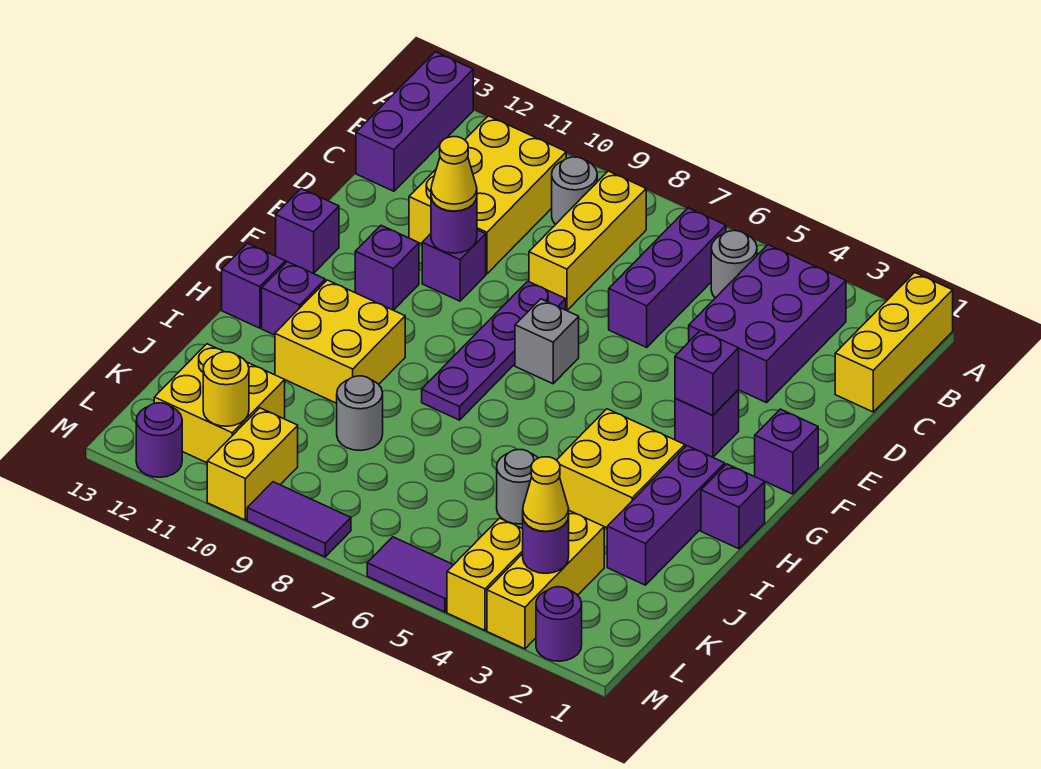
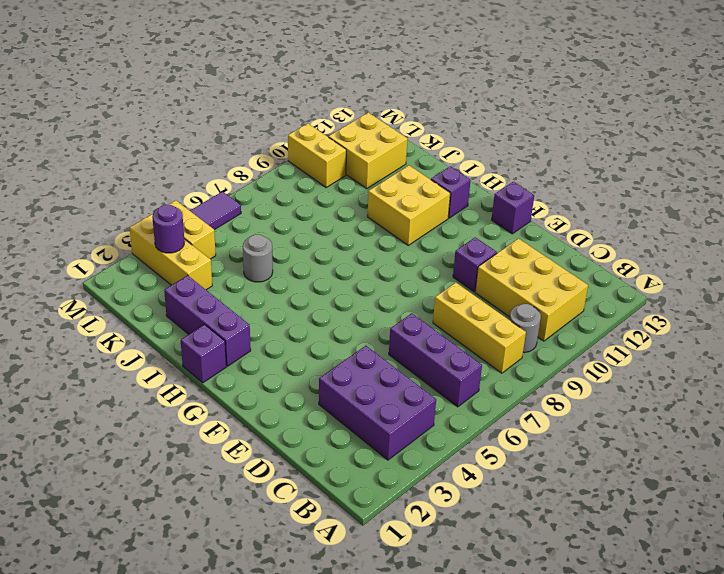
none -> yellow brick A1:C1 level 1
none -> purple brick A13:C13 level 1
none -> grey round brick B5 level 1
none -> purple plate E8:H8 level 1

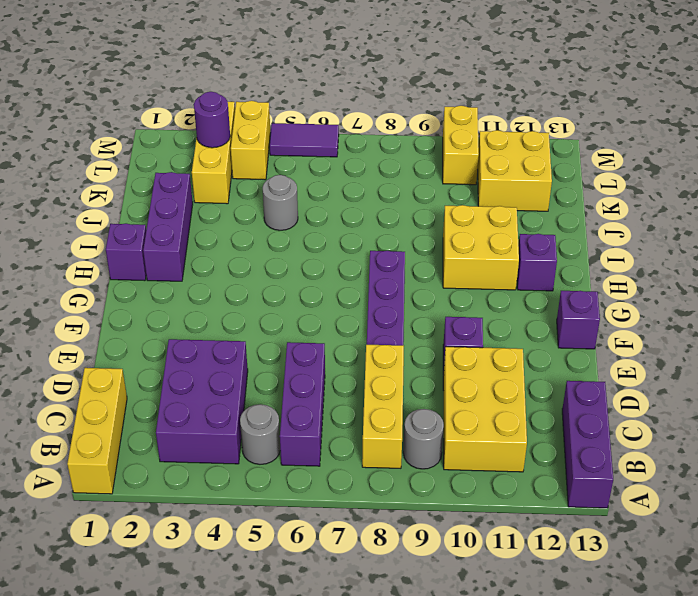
none -> purple brick F1 level 1
none -> purple brick F3 level 1
none -> grey brick F7 level 1
none -> purple brick F11 level 1

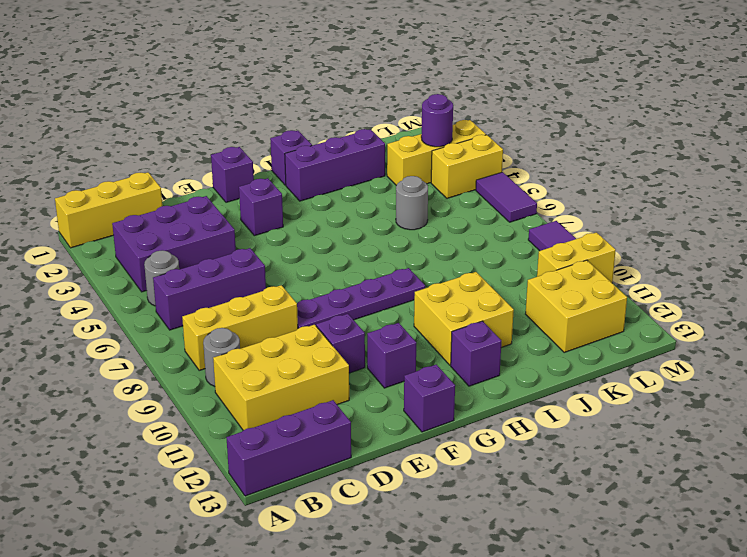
none -> grey brick F7 level 1
none -> yellow brick H3:I4 level 1
none -> purple brick H13 level 1
none -> grey round brick J9 level 1

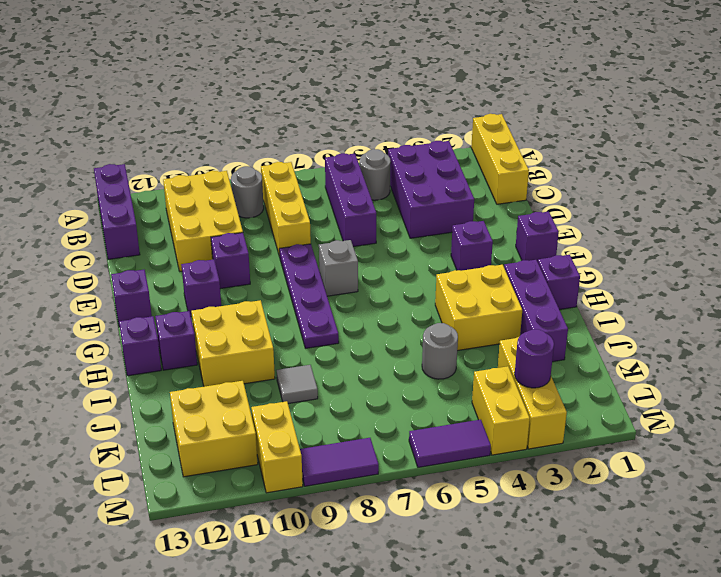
grey tile J9 level 1 -> grey round brick J9 level 1
none -> purple round brick M2 level 1
none -> purple round brick M12 level 1
none -> purple round brick E10 level 2
none -> purple brick F3 level 2

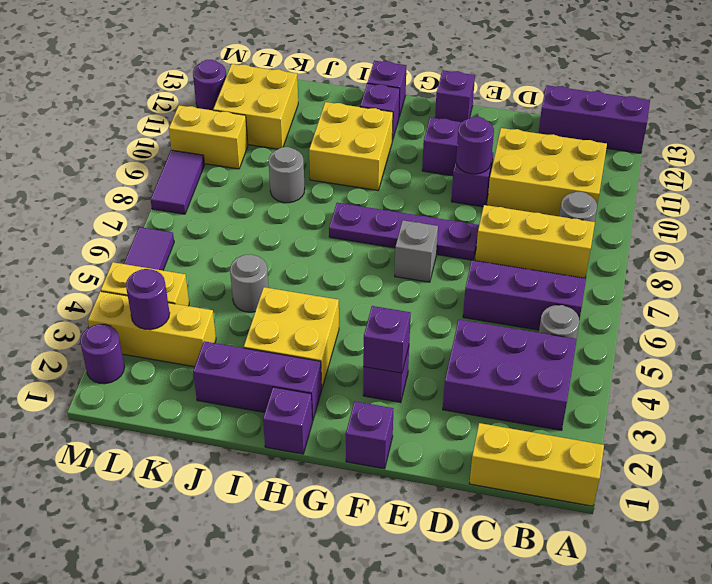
none -> yellow round brick L11 level 2
none -> yellow cone E10 level 3
none -> yellow cone L3 level 3

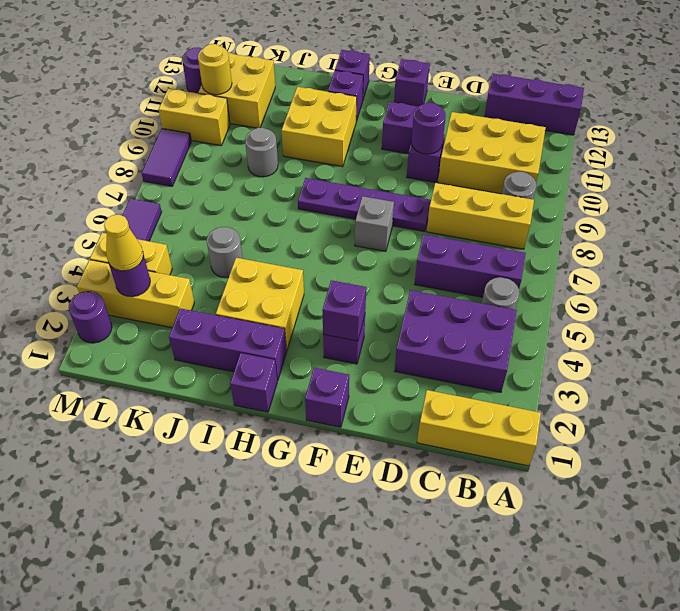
none -> yellow cone E10 level 3

